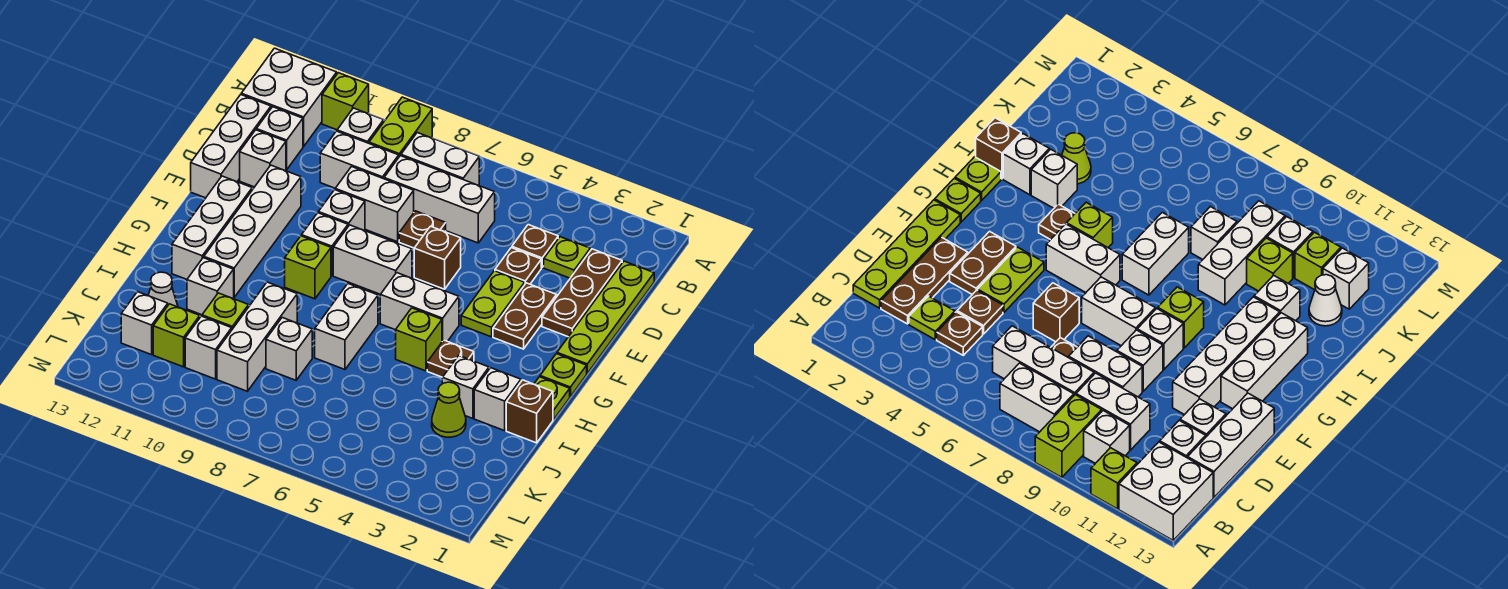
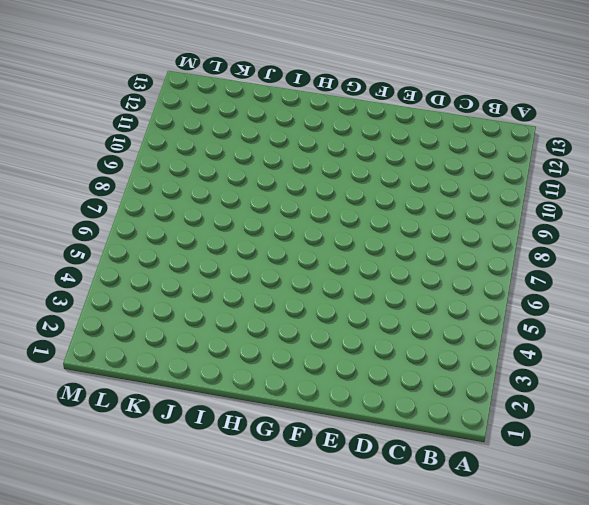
none -> lime brick A9:B9 level 1
none -> lime brick A11 level 1
none -> white brick A12:B13 level 1
none -> white brick B7:B8 level 1

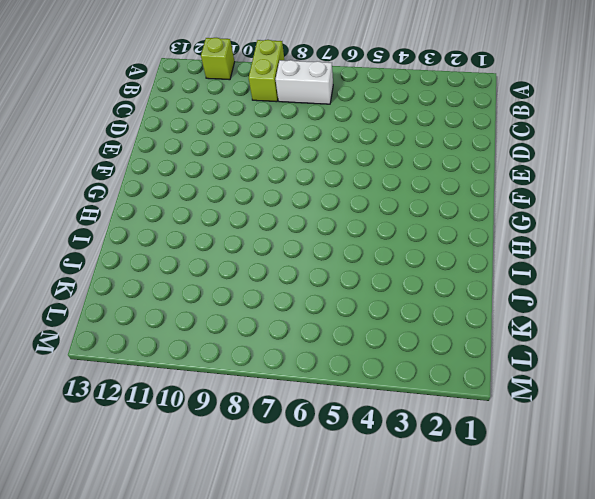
none -> white brick A12:B13 level 1
none -> white brick B10 level 1
none -> lime plate C1:F1 level 1
none -> brown plate C2:E2 level 1

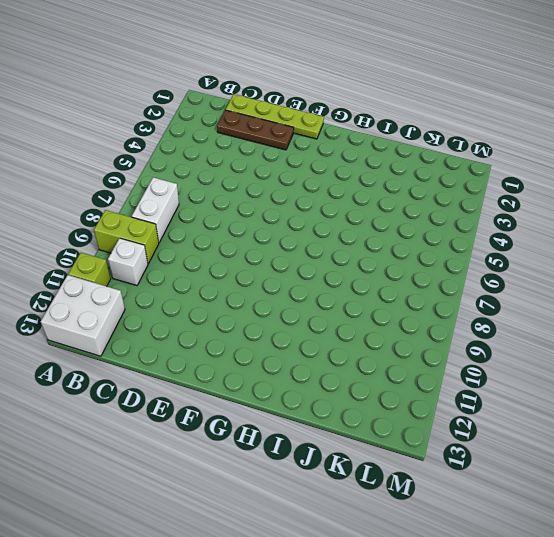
none -> lime plate C3 level 1
none -> brown plate C4 level 1
none -> white brick C6:C8 level 1
none -> white brick C9:C10 level 1

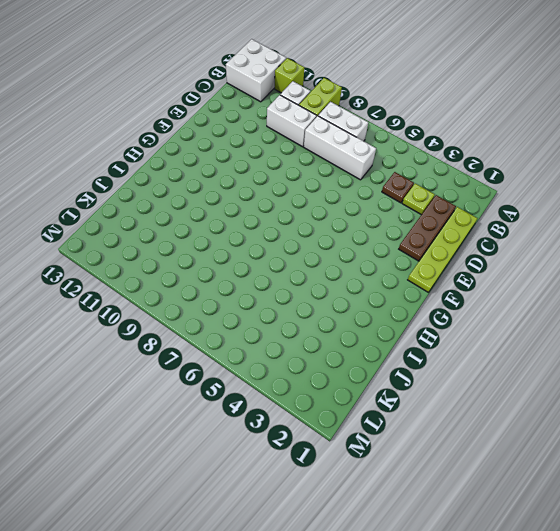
none -> white brick C12 level 1
none -> white brick C13:E13 level 1
none -> brown plate D4 level 1
none -> brown plate D7 level 1

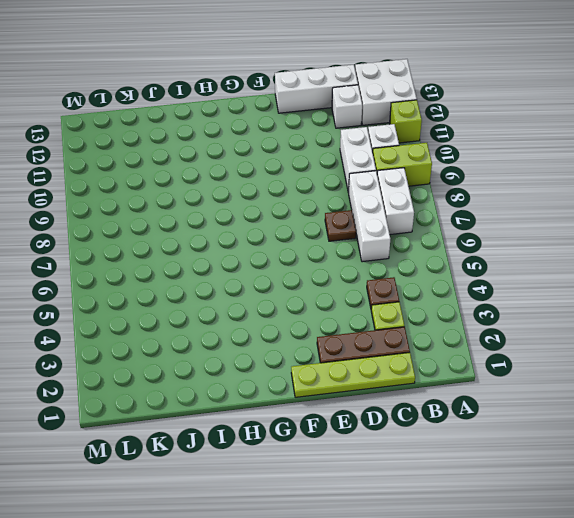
none -> brown plate D4 level 1
none -> white brick D8:D9 level 1
none -> white brick D12 level 1
none -> brown plate E3:F3 level 1

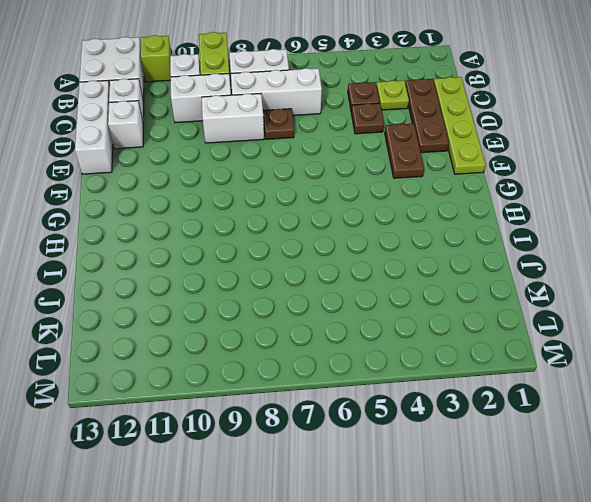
none -> lime plate E4:F4 level 1
none -> brown brick E6 level 1
none -> white brick E9 level 1
none -> white brick E11:H11 level 1

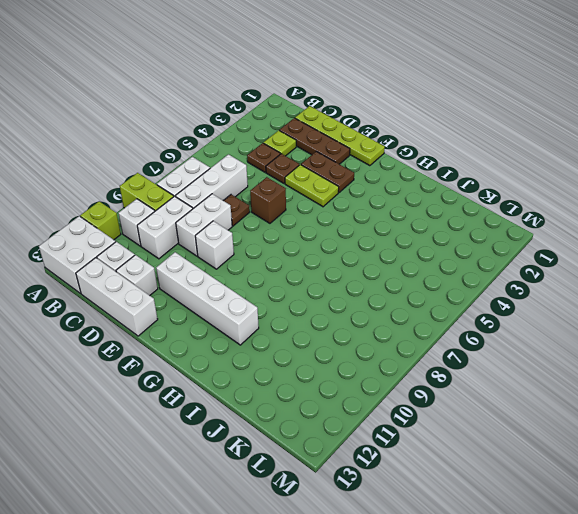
none -> white brick F7:F8 level 1
none -> white brick F9 level 1
none -> white brick F12:H12 level 1
none -> lime plate G1 level 1

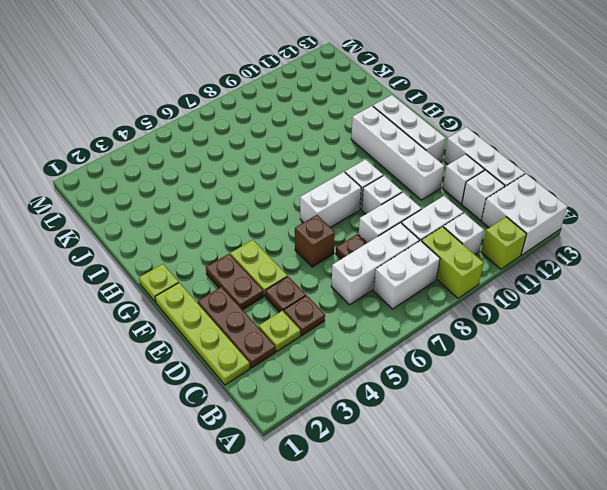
none -> white brick G5:G6 level 1
none -> lime brick G9 level 1
none -> lime plate H1 level 1
none -> brown plate H4 level 1

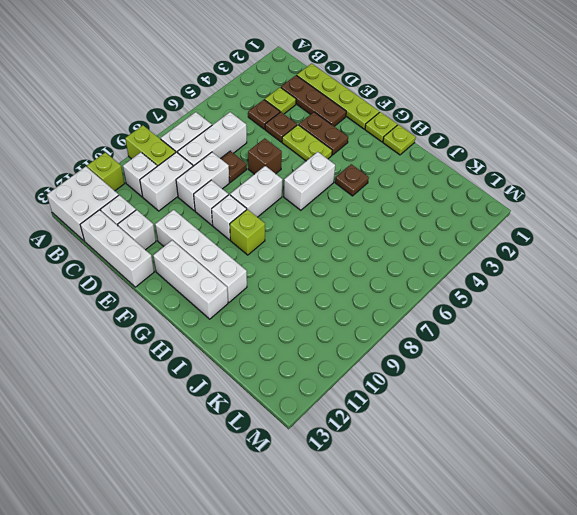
none -> lime brick H5 level 1
none -> white brick H7:I7 level 1
none -> brown brick I1 level 1
none -> white brick I2 level 1

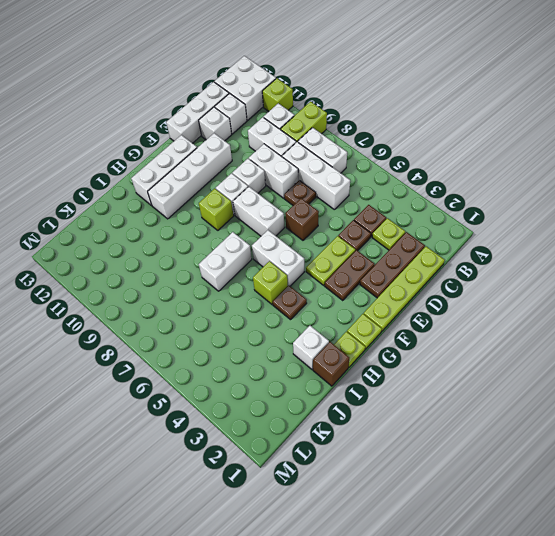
none -> white brick I3 level 1
none -> white brick I9:K9 level 1
none -> white brick I11 level 1
none -> lime cone J3 level 1

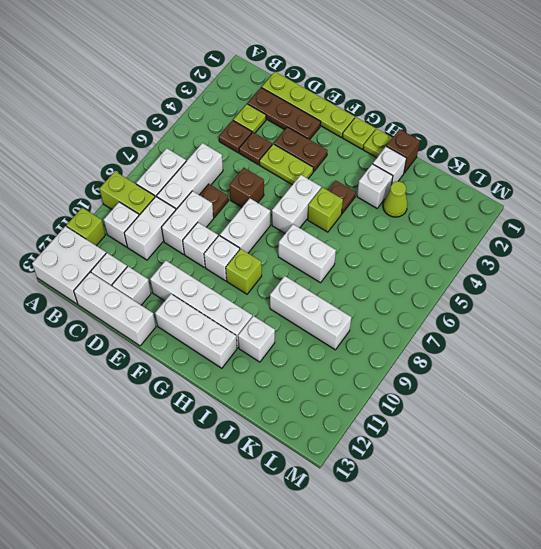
none -> white brick J8 level 1
none -> lime brick J10 level 1
none -> white cone J12 level 1
none -> white brick K10 level 1

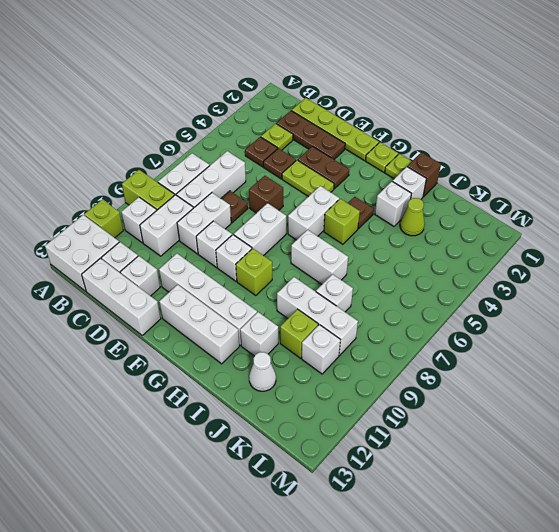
none -> lime brick K11 level 1
none -> white brick K12 level 1

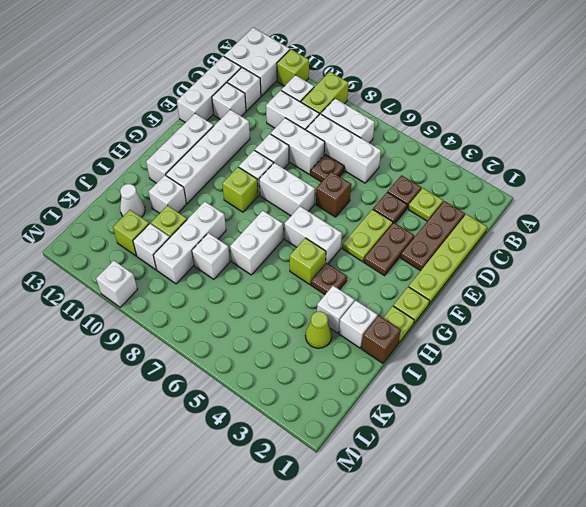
white brick M10 level 1 -> white brick K12 level 1

